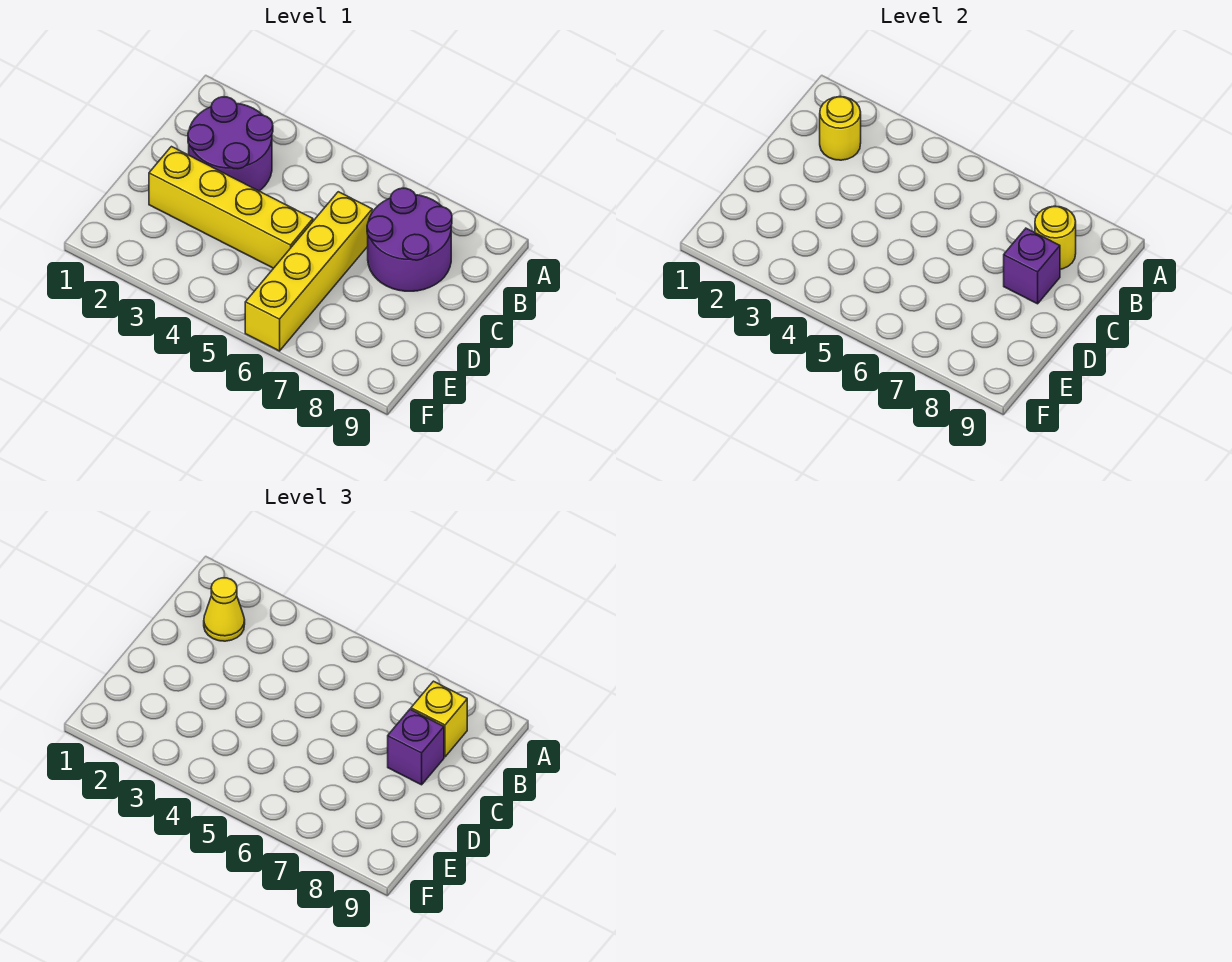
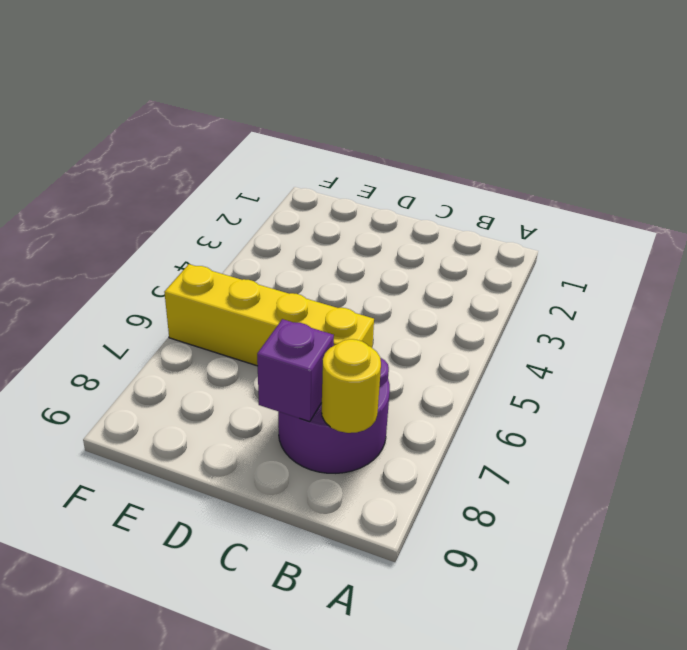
none -> purple round brick B2:C3 level 1
none -> yellow brick D2:D5 level 1

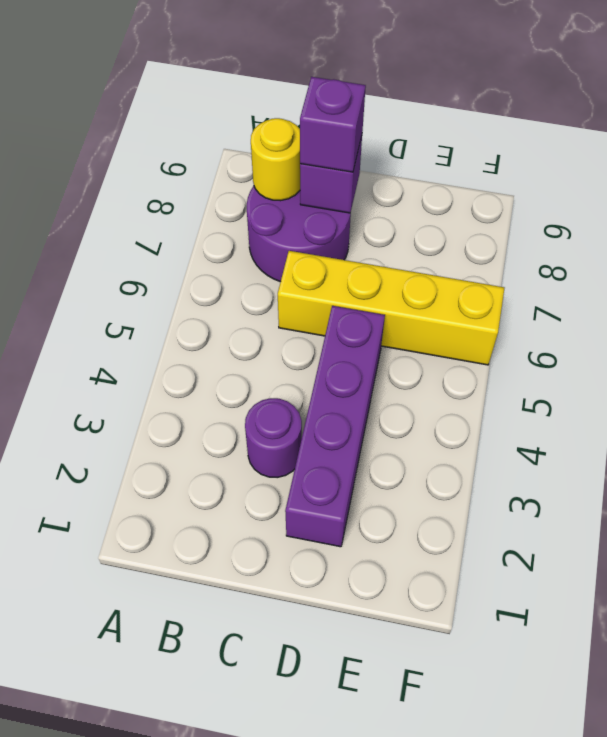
purple round brick C3 level 1 -> purple round brick B2:C3 level 1
purple brick D2:D5 level 1 -> yellow brick D2:D5 level 1
none -> yellow round brick B2 level 2
none -> yellow cone B2 level 3

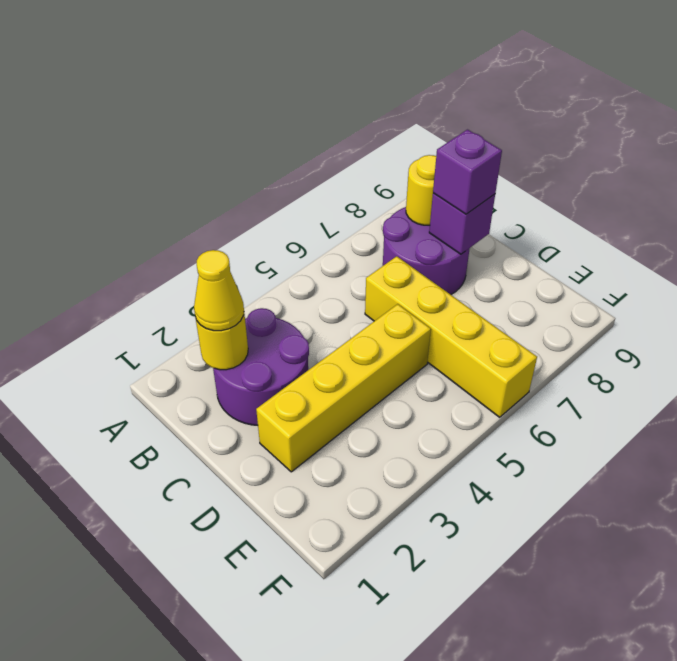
none -> yellow brick B8 level 3

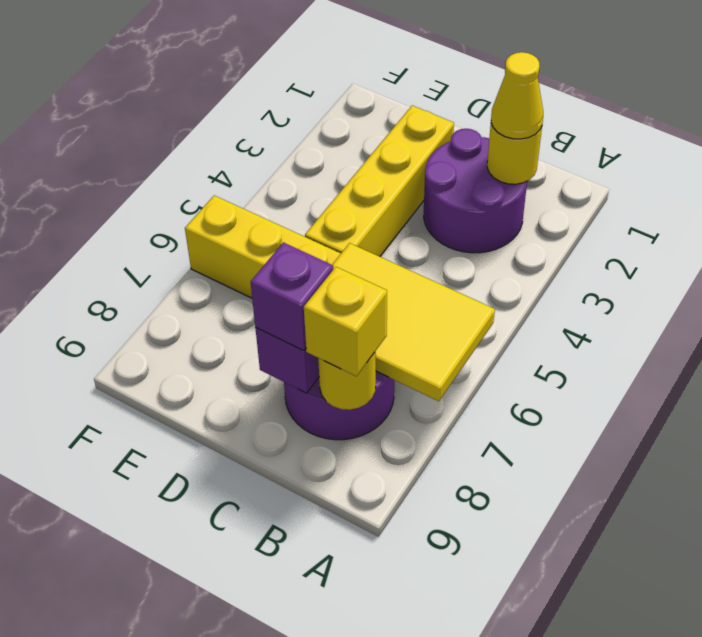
yellow tile A6:C7 level 2 -> none

